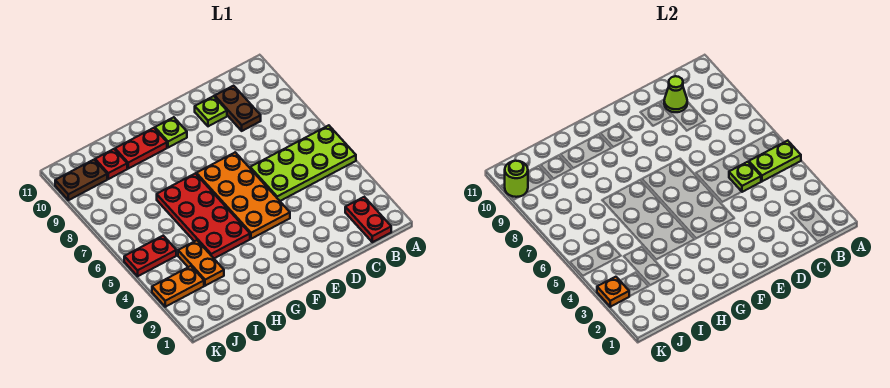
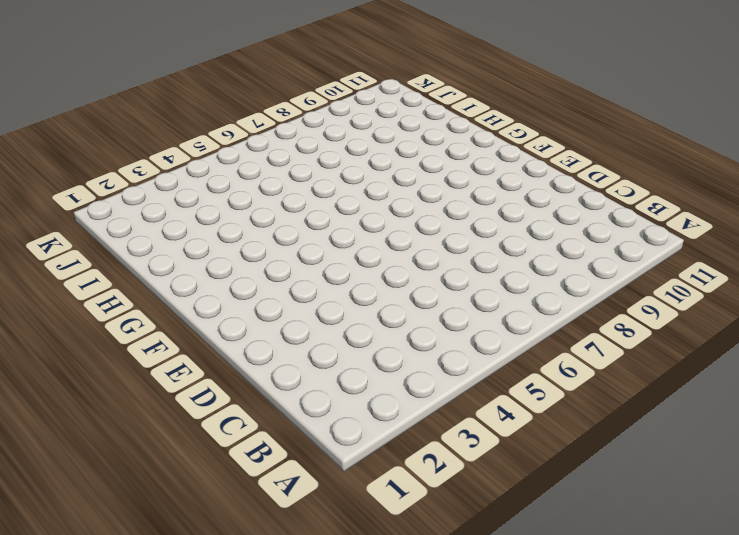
none -> lime plate A5:D6 level 1
none -> red plate B1:B2 level 1
none -> brown plate C9:C10 level 1

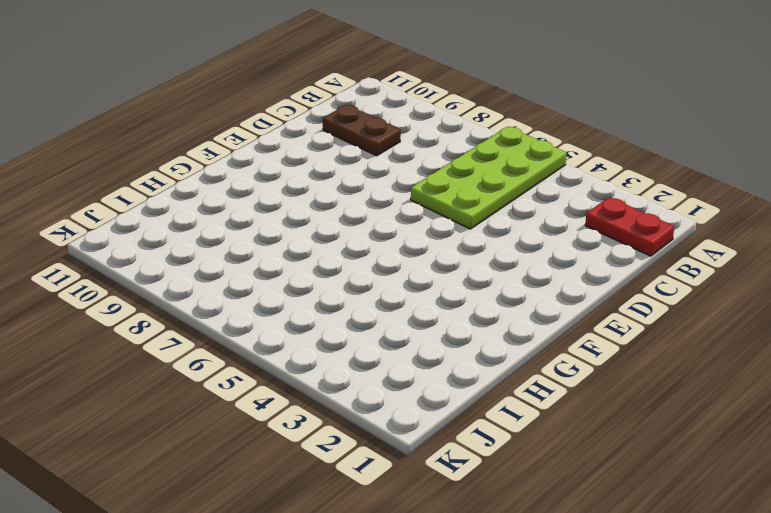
none -> lime plate D10 level 1
none -> orange plate E4:F7 level 1
none -> lime plate F10 level 1

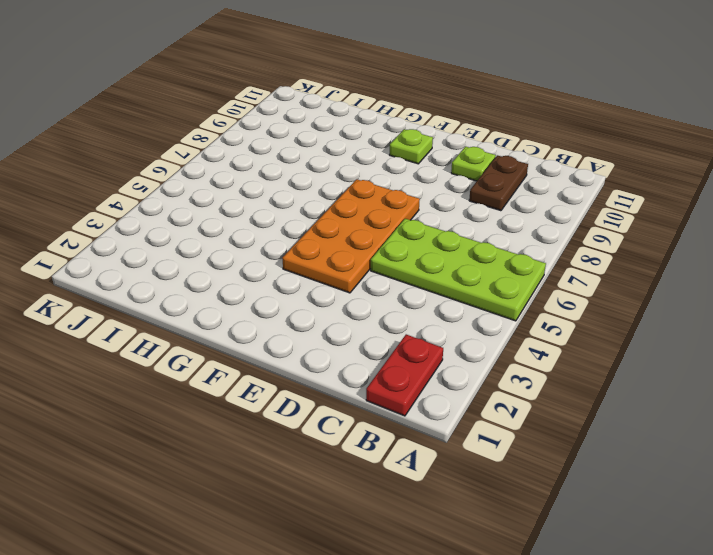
none -> red plate G4:H7 level 1
none -> red plate G10:H10 level 1
none -> orange plate I3:I4 level 1

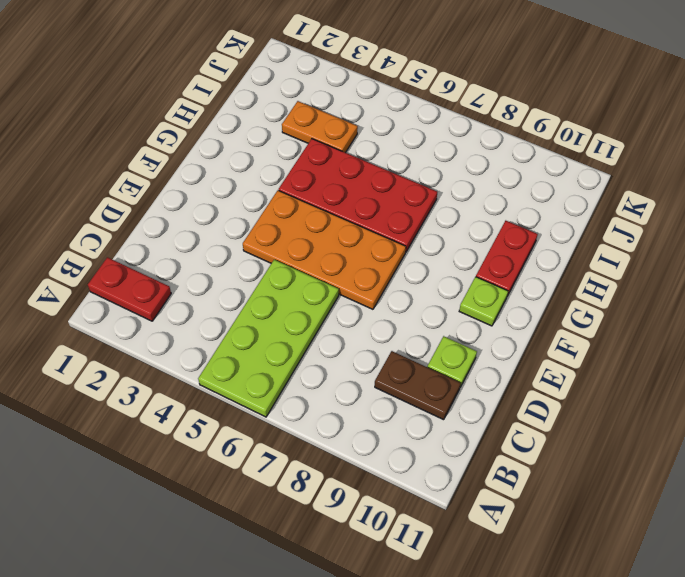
none -> red plate I10 level 1
none -> orange plate J3:K3 level 1
none -> red plate J5:K5 level 1

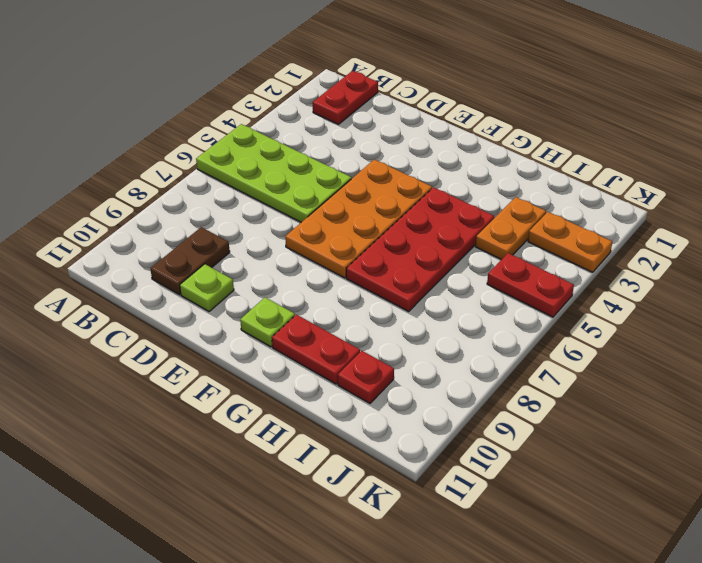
none -> brown plate J10:K10 level 1
none -> lime plate A5:B5 level 2
none -> lime plate C5 level 2

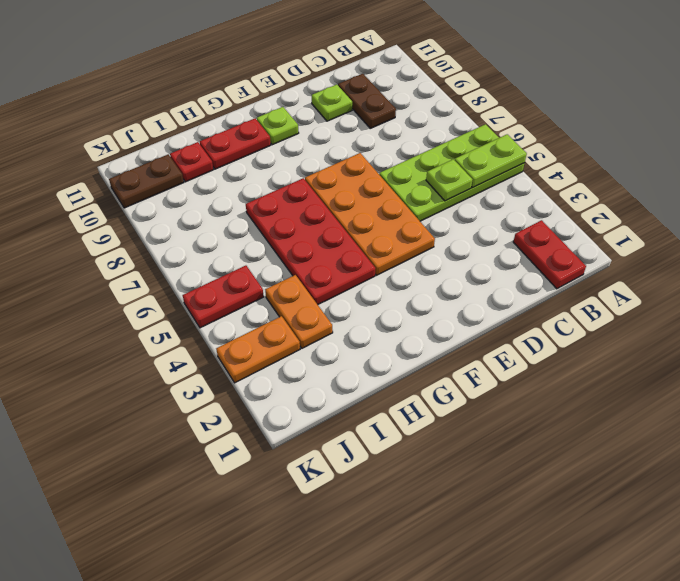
none -> lime cone C10 level 2
none -> orange plate K3 level 2
none -> lime round brick K10 level 2

